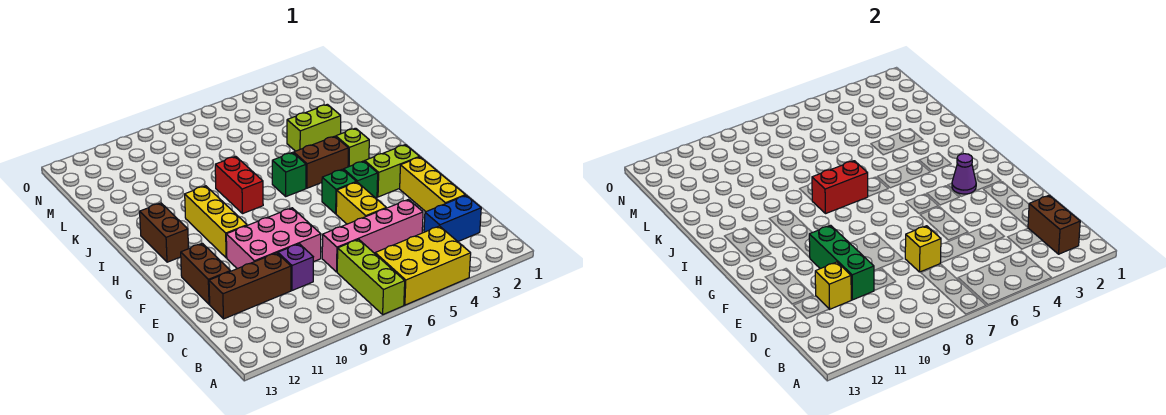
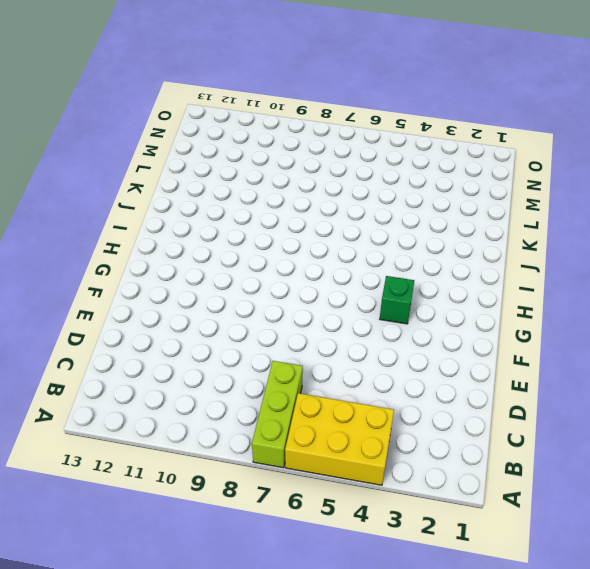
none -> blue brick C2:C3 level 1
none -> yellow brick D2:F2 level 1
none -> pink brick D4:D7 level 1

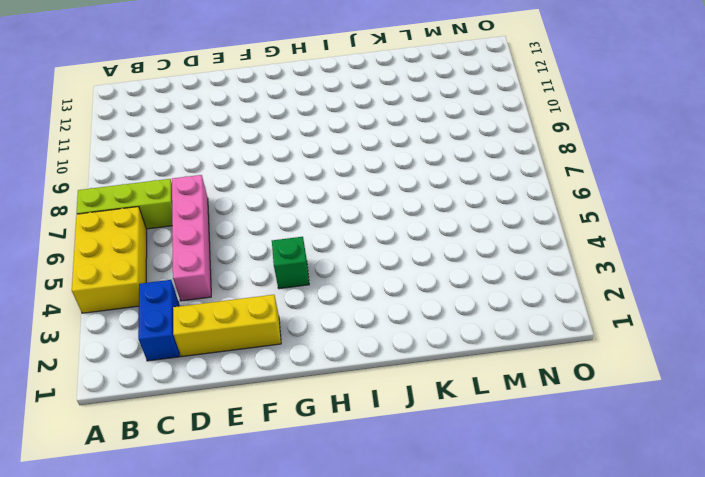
none -> purple brick D9 level 1
none -> brown brick D10:D12 level 1
none -> yellow brick E5:F5 level 1

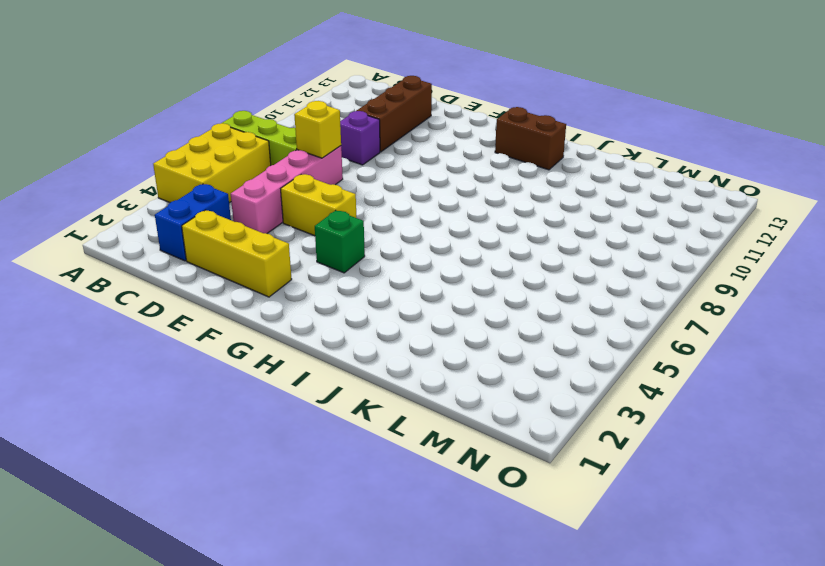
none -> pink brick E8:F10 level 1
none -> brown brick E12:F12 level 1
none -> lime brick G2:G3 level 1

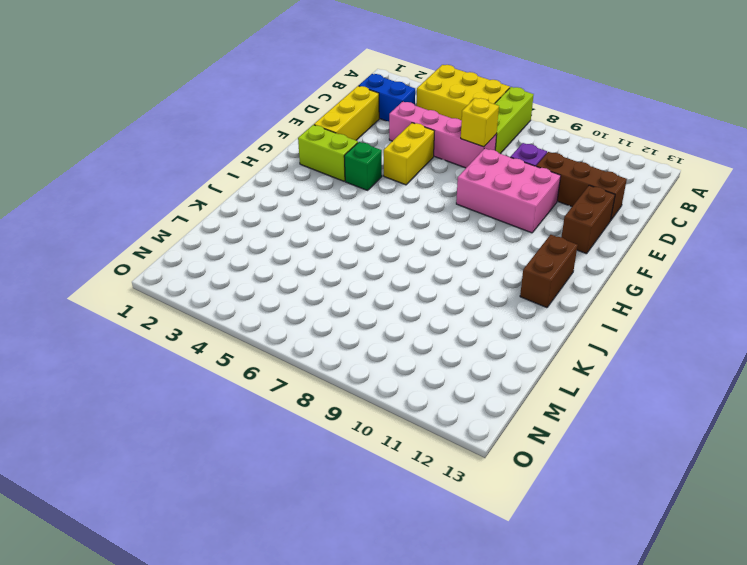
none -> green brick G5 level 1
none -> yellow brick G10:I10 level 1
none -> lime brick I3 level 1

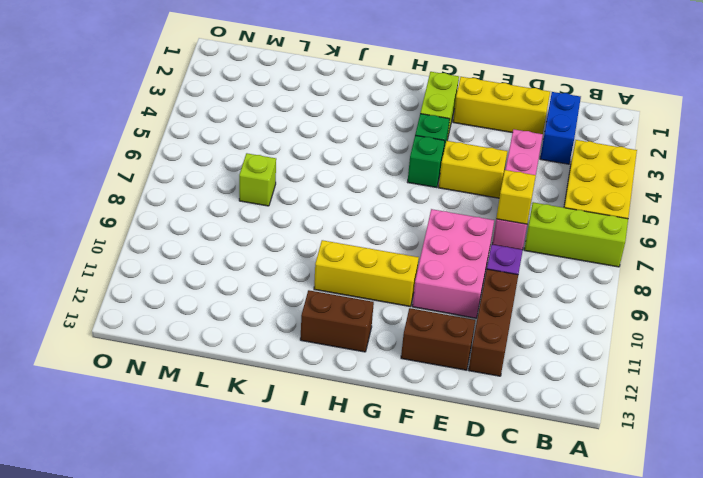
lime brick L7 level 1 -> lime brick I3 level 1
none -> brown brick I4:I5 level 1
none -> green brick I6 level 1
none -> red brick I8:J8 level 1

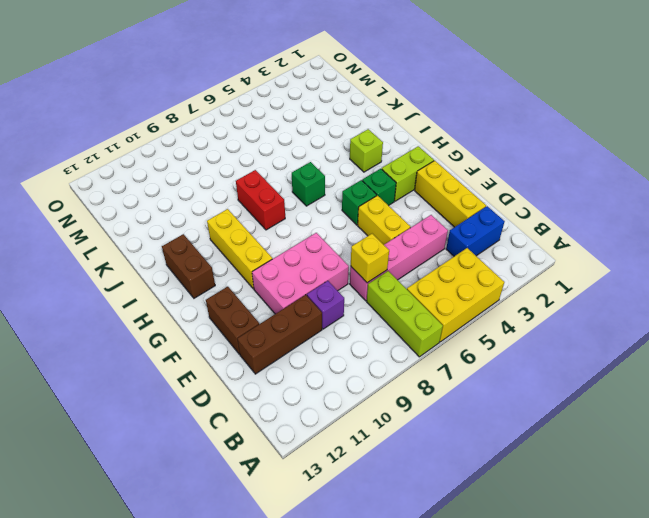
none -> brown brick I4:I5 level 1
none -> lime brick K3:K4 level 1
none -> brown brick B2:C2 level 2

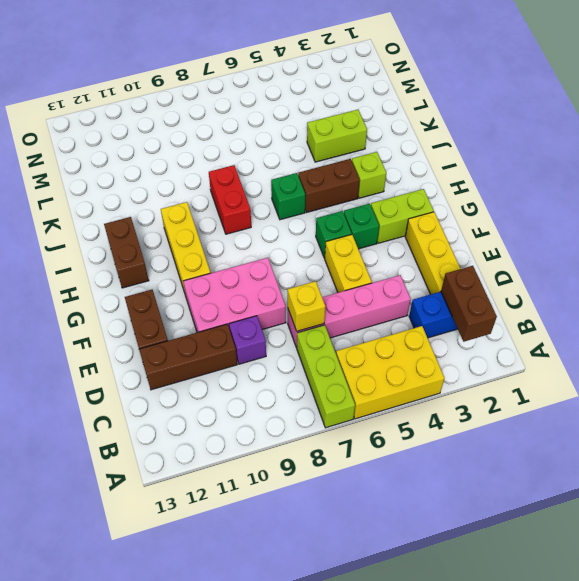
none -> green brick D10:F10 level 2
none -> yellow brick D11 level 2
none -> purple cone G3 level 2

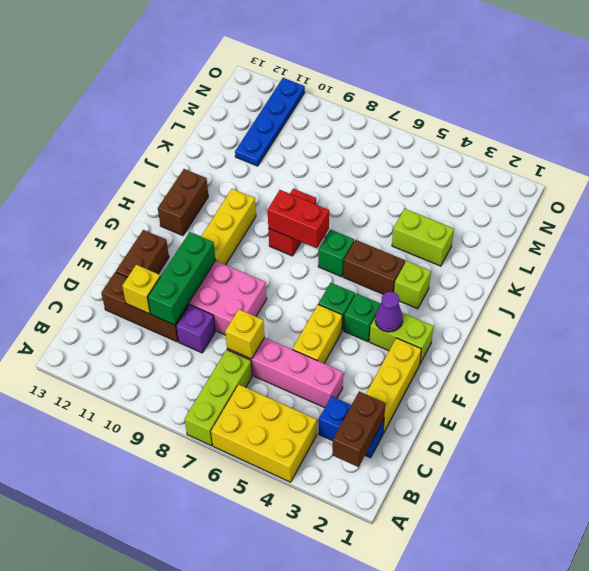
blue plate L11:O11 level 1 -> none

